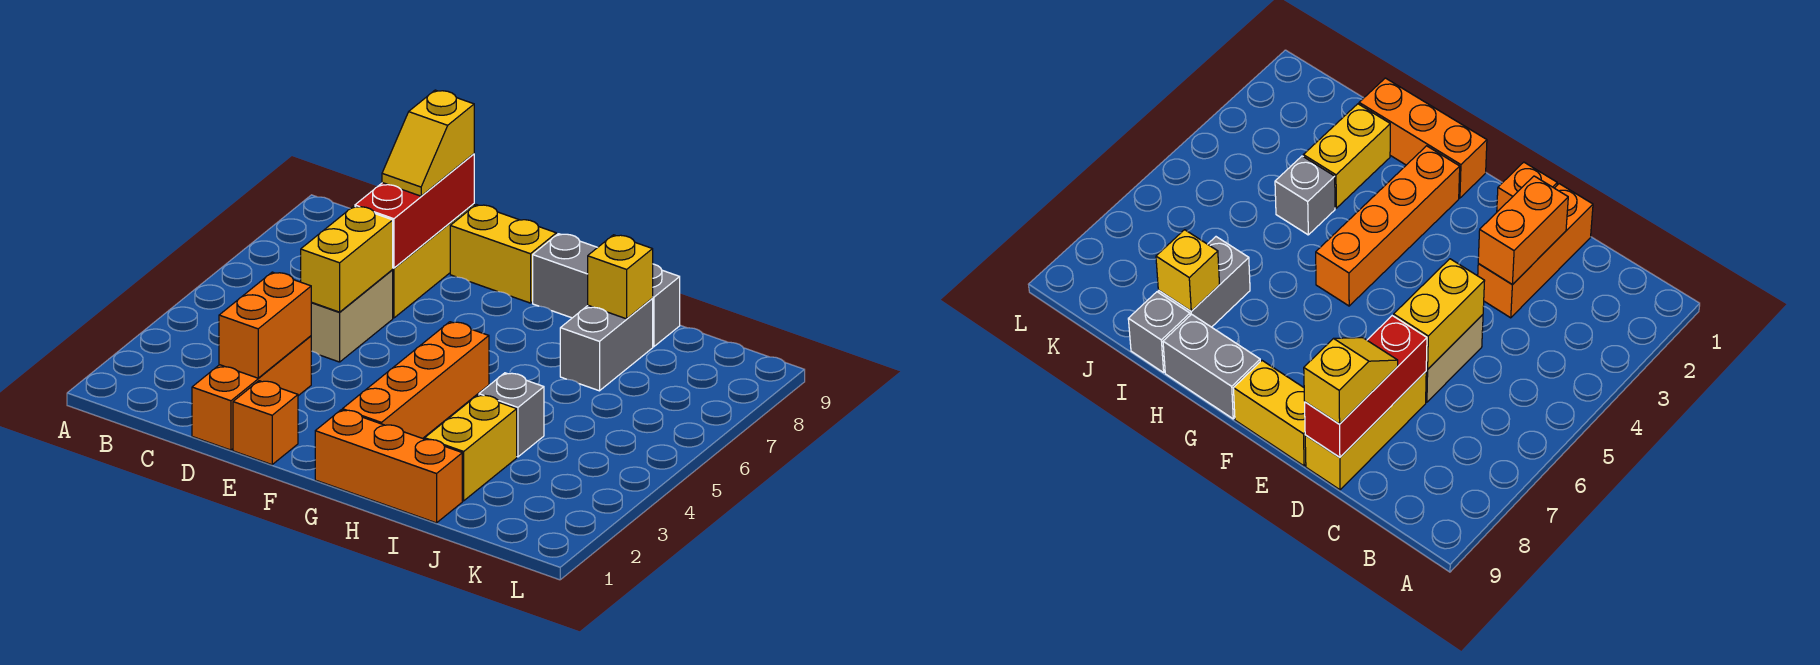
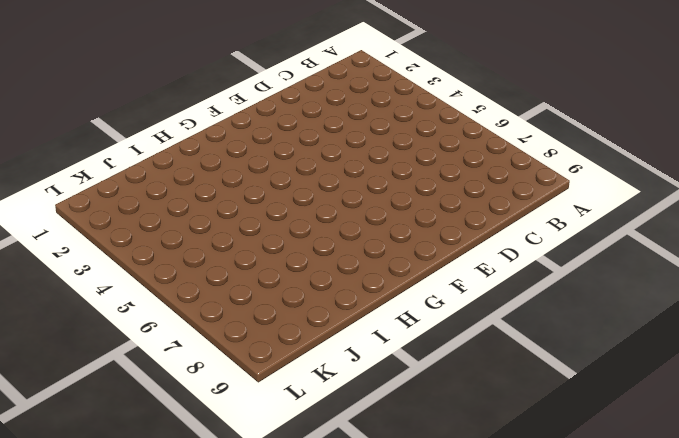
none -> orange brick D1:D3 level 1
none -> tan brick D5:D6 level 1
none -> yellow brick D7:D9 level 1

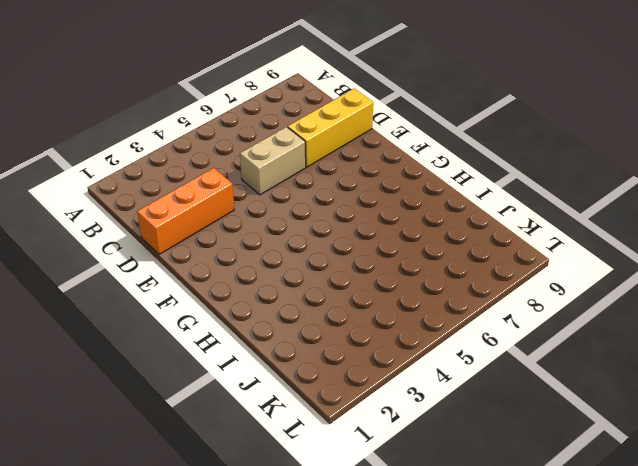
none -> orange brick E1 level 1
none -> yellow brick E9:F9 level 1
none -> orange brick G1:I1 level 1

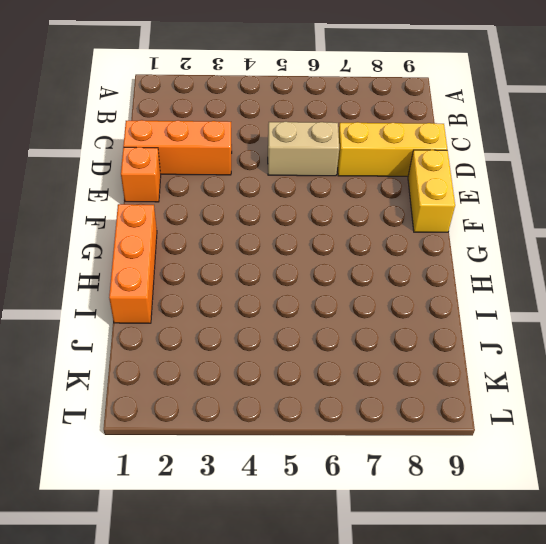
none -> orange brick G2:G5 level 1
none -> grey brick G9:H9 level 1
none -> yellow brick I2:I3 level 1

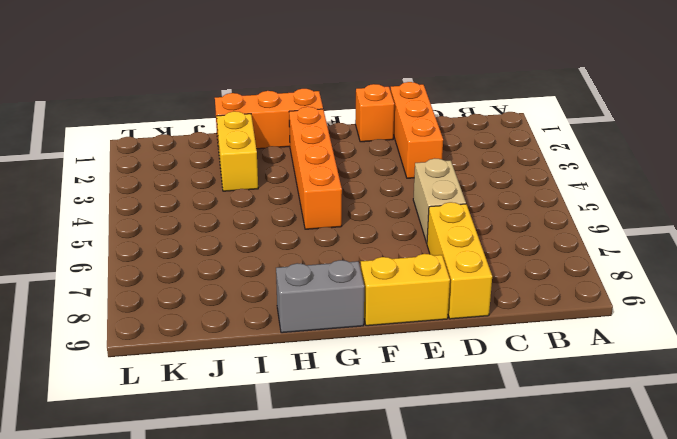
none -> grey brick I4 level 1
none -> grey brick I7:I8 level 1
none -> grey brick I9 level 1

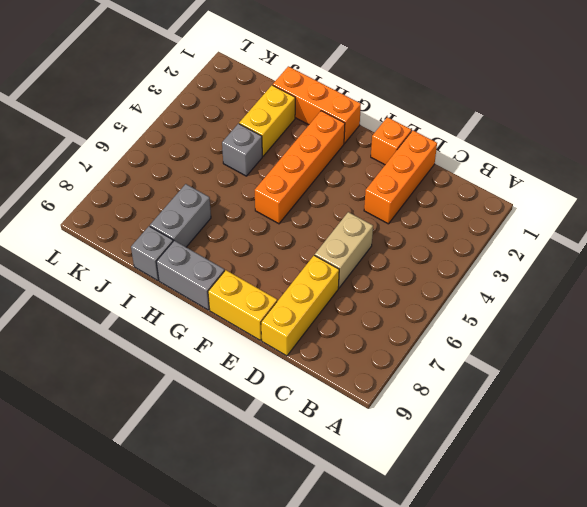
none -> orange brick D2:D3 level 2
none -> yellow brick D5:D6 level 2
none -> red brick D7:D9 level 2

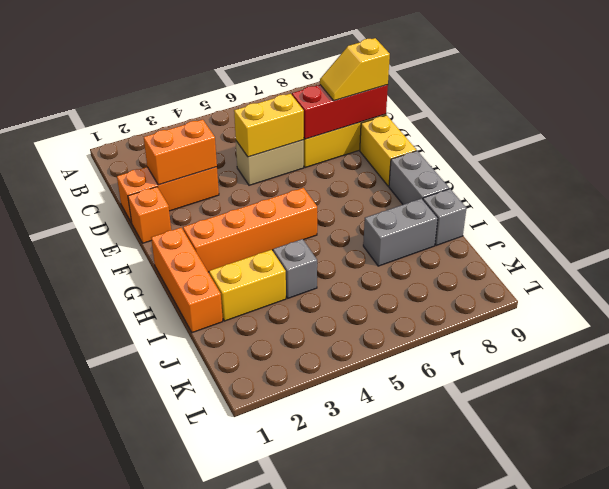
none -> yellow brick I8 level 2

